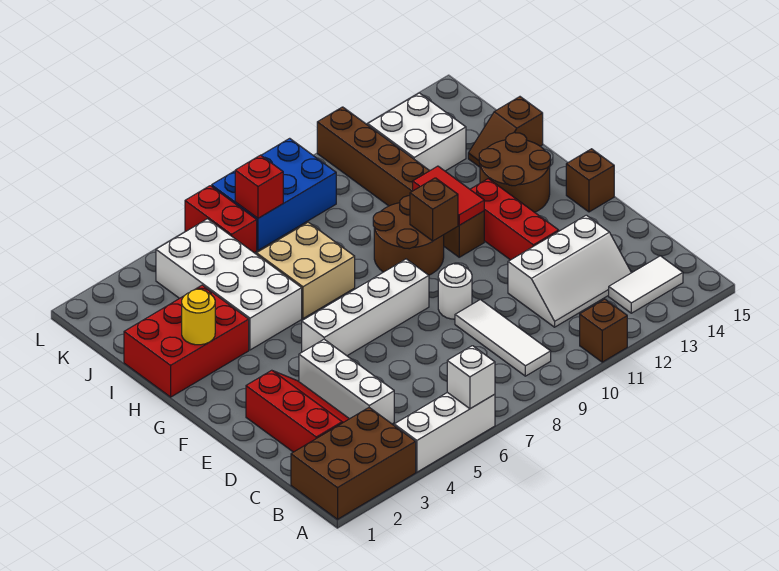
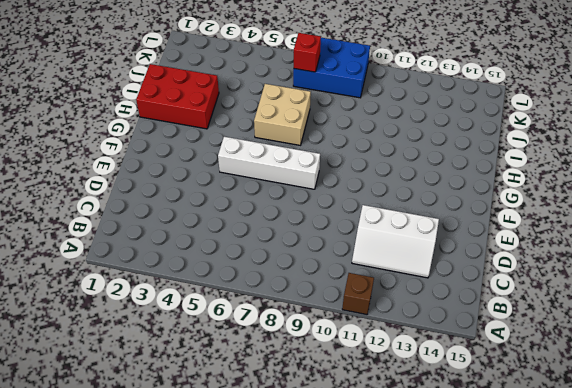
none -> brown brick A1:B3 level 1
none -> white brick A4:A6 level 1
none -> white tile B9:D9 level 1

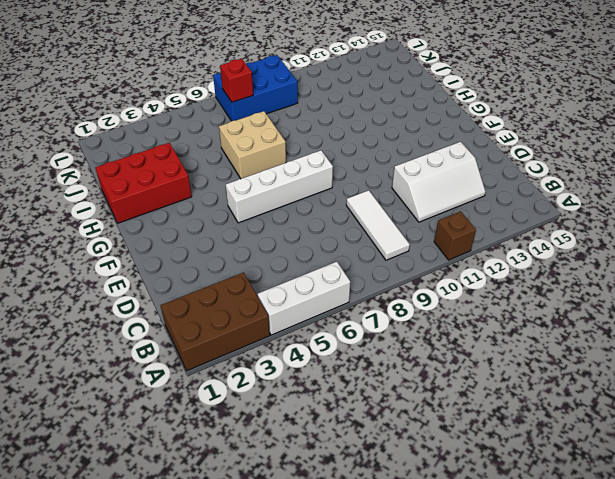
none -> white tile B13:B14 level 1
none -> red slope C2:E3 level 1 top 2
none -> white brick C4:E4 level 1

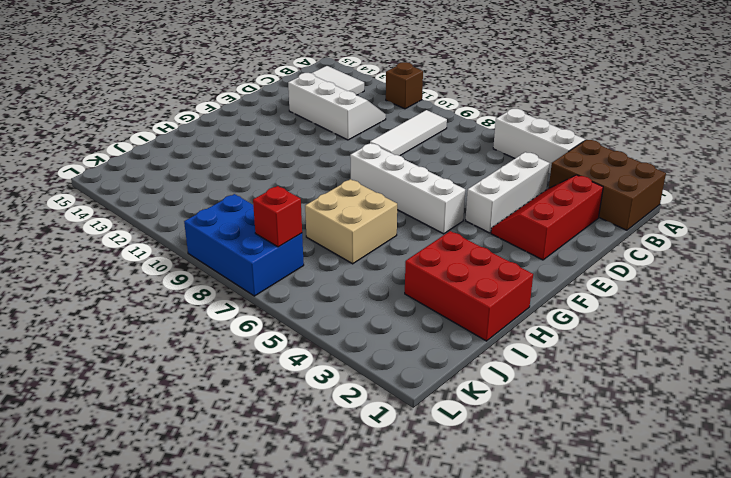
none -> white round brick E9 level 1
none -> red brick E12:G12 level 1
none -> brown brick F15 level 1

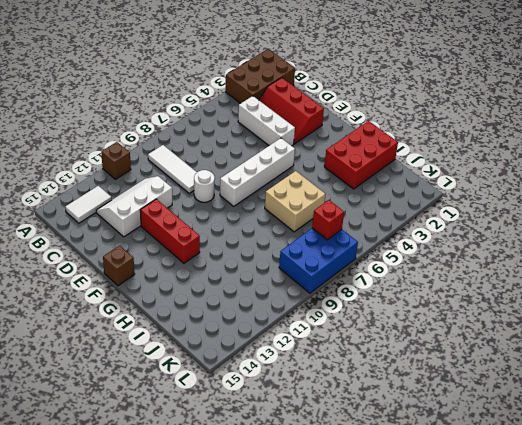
none -> white brick A4:A6 level 1
none -> brown round brick G9:H10 level 1
none -> brown brick G11:L11 level 1

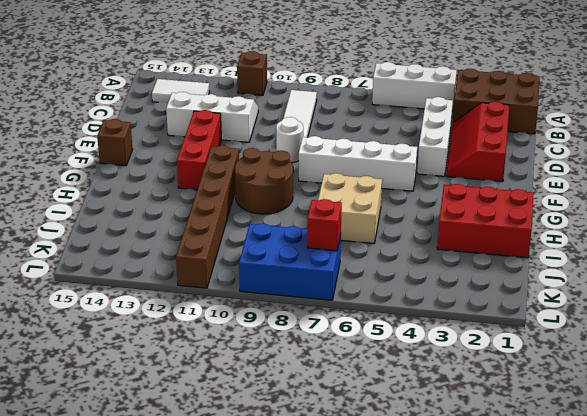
none -> brown round brick G13:H14 level 1
none -> white brick H4:K5 level 1
none -> brown slope I14:I15 level 1 top 15

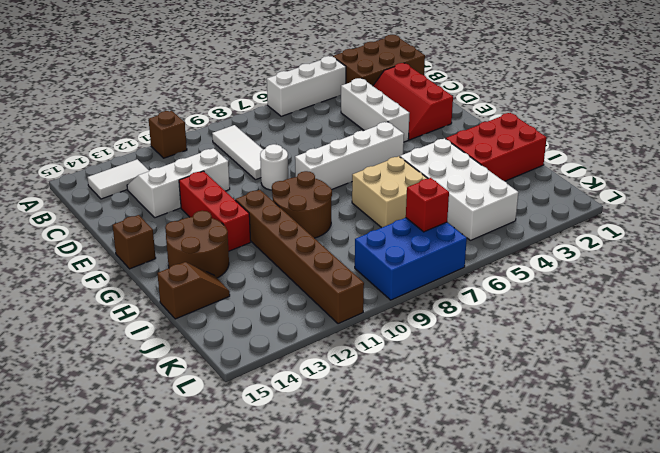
none -> white brick J12:K13 level 1
none -> red brick K6:L6 level 1
none -> white brick A6 level 2

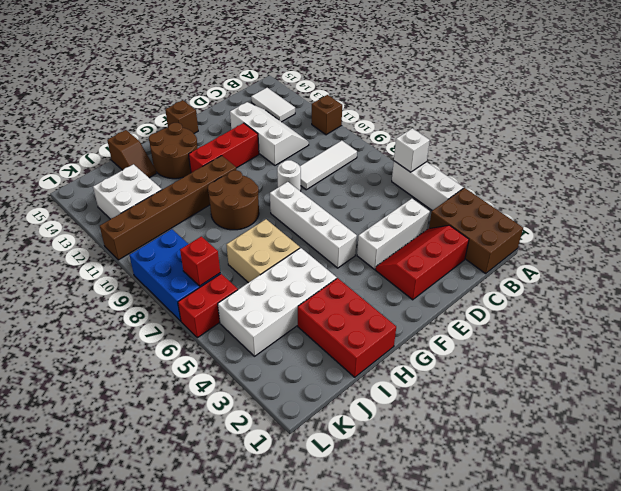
none -> brown brick G10 level 2
none -> red tile G11:H11 level 2
none -> yellow round brick H2 level 2

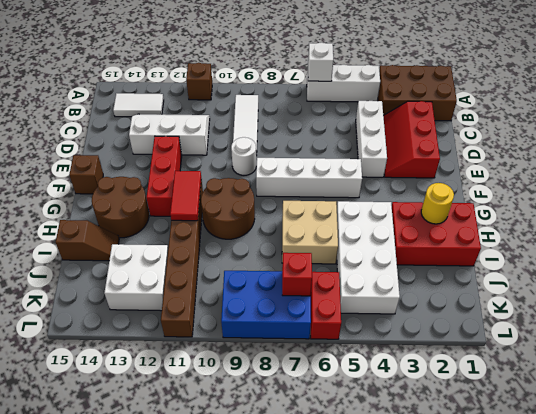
none -> brown brick G10 level 2

